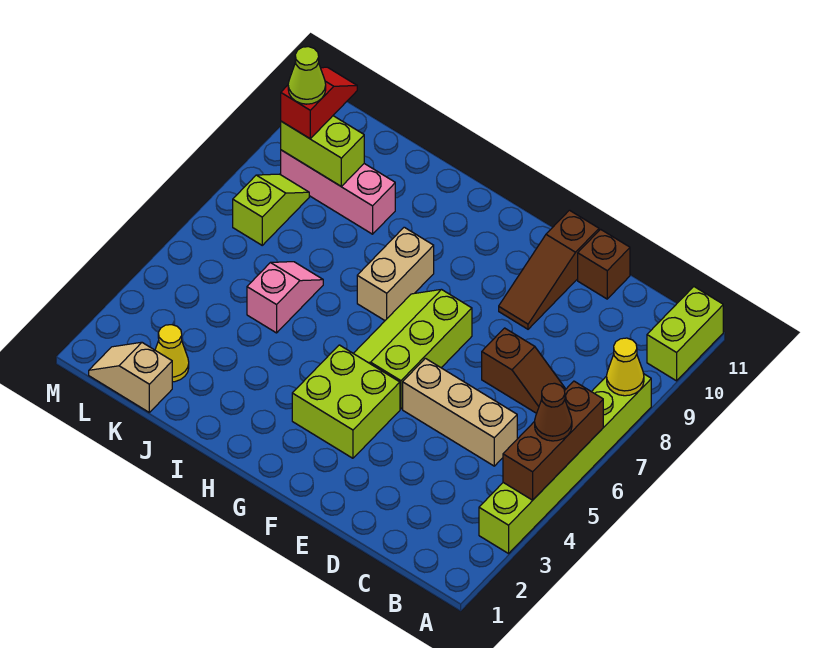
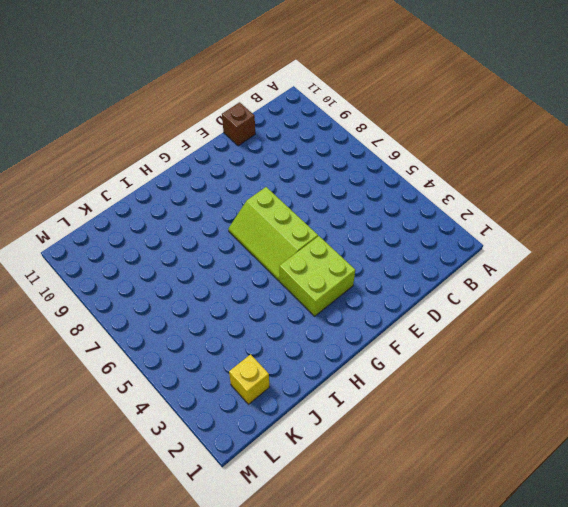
yellow brick K2 level 1 -> yellow cone K2 level 1
none -> lime brick A3:A8 level 1
none -> lime brick A10:A11 level 1
none -> tan brick C5:E5 level 1

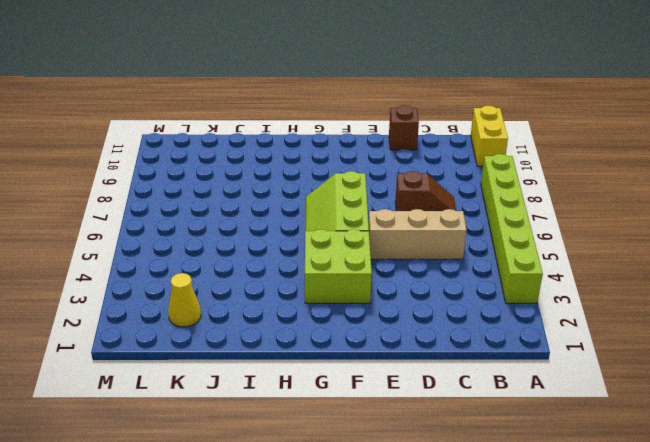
yellow brick A10:A11 level 1 -> lime brick A10:A11 level 1
none -> brown slope E9:E11 level 1 top 11
none -> tan brick H7:H8 level 1
none -> pink slope J5:J6 level 1 top 5

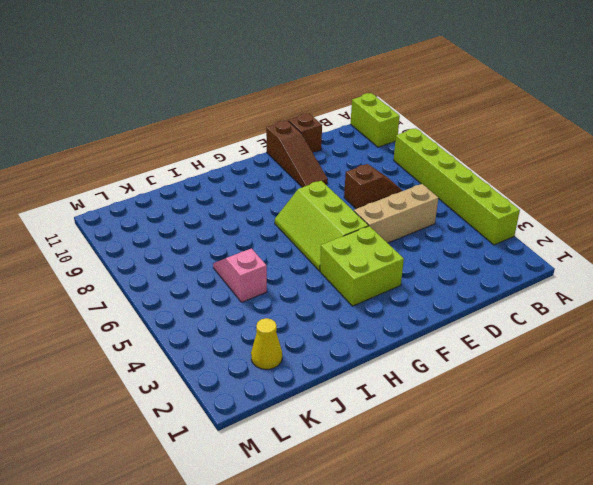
none -> tan brick H7:H8 level 1
none -> pink brick J9:L9 level 1
none -> tan slope K1:L1 level 1 top K

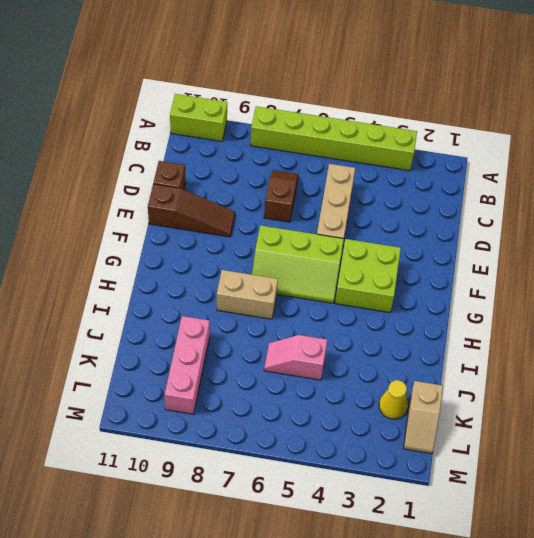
none -> lime slope L7:L8 level 1 top 7
none -> brown brick A4:A6 level 2
none -> yellow cone A8 level 2

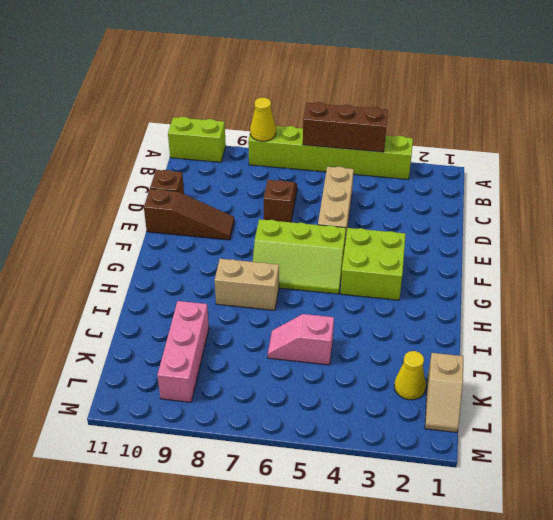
none -> lime slope L7:L8 level 1 top 7
none -> lime brick K9:L9 level 2
none -> brown cone A5 level 3

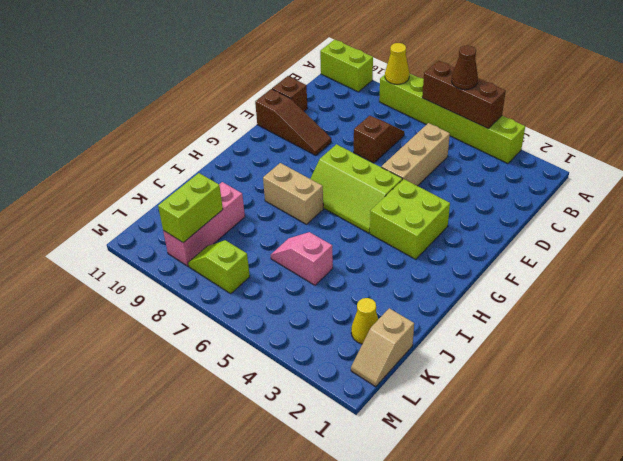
none -> red slope L9:L10 level 3 top 9
none -> lime cone L9 level 4

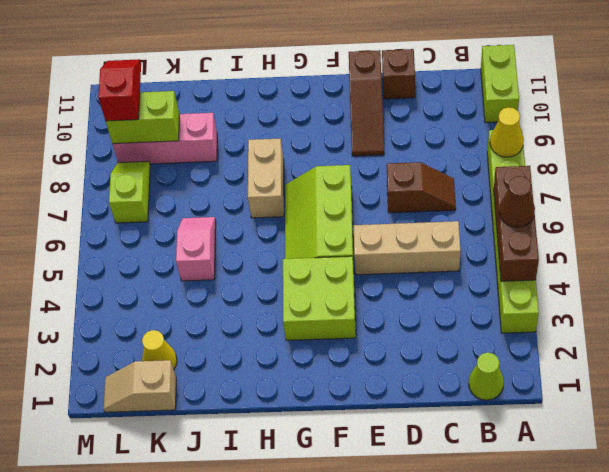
lime cone B1 level 1 -> lime cone L9 level 4

